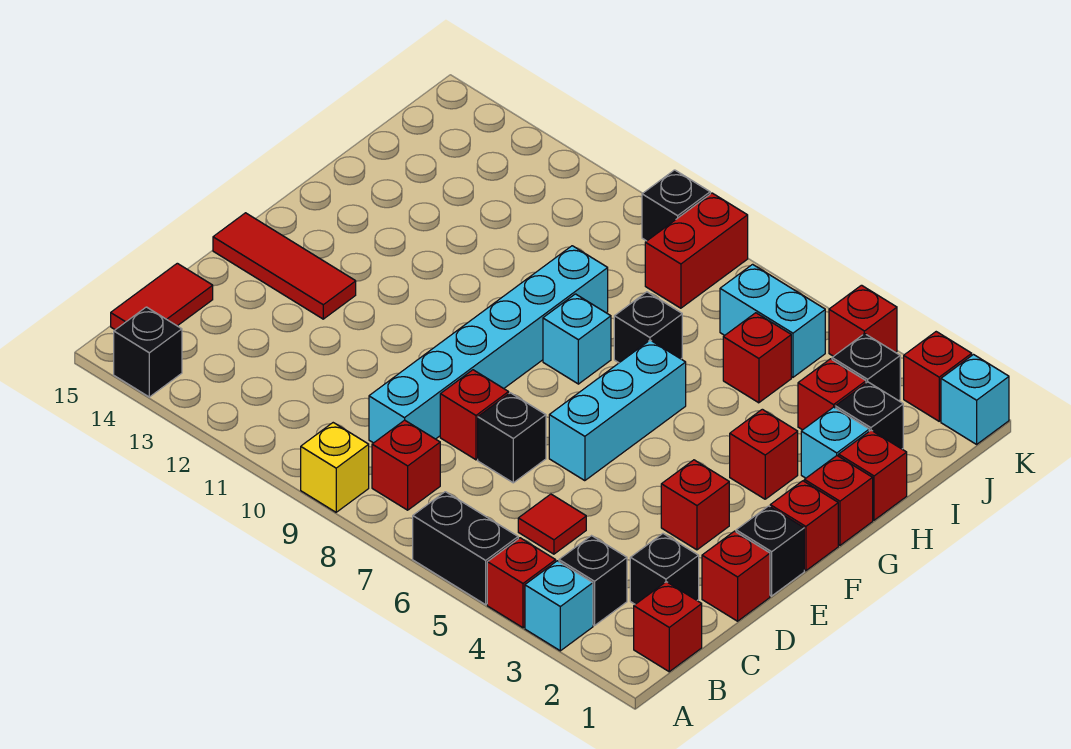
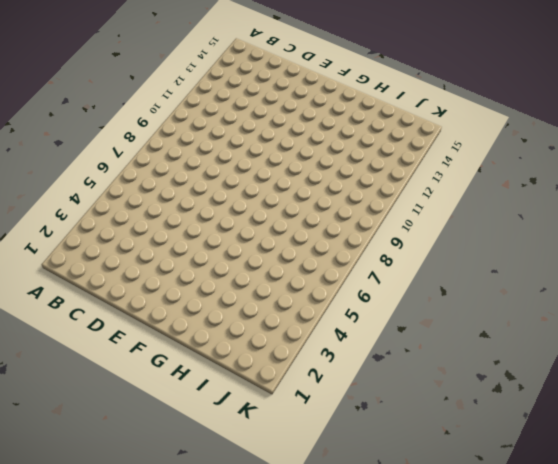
none -> cyan brick A3 level 1
none -> red brick A4 level 1
none -> black brick A5:A6 level 1
none -> yellow brick A9 level 1

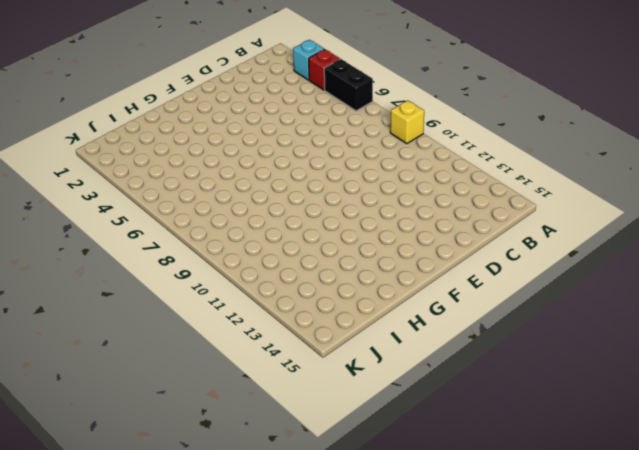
none -> black brick A14 level 1
none -> red brick B1 level 1
none -> black brick B3 level 1
none -> red brick B8 level 1

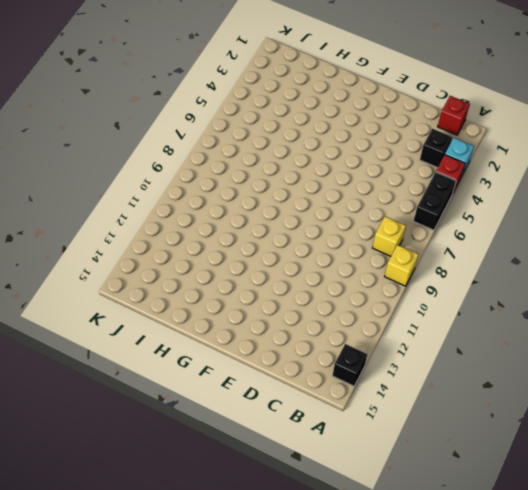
yellow brick B8 level 1 -> red brick B8 level 1
none -> red tile B15:C15 level 1
none -> black brick C2 level 1
none -> red tile C5 level 1
none -> cyan brick C9:H9 level 1

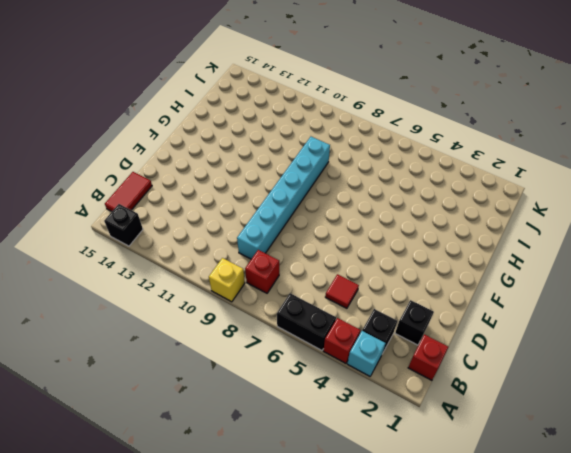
none -> red brick D1 level 1
none -> black brick D7 level 1
none -> red brick D8 level 1
none -> black brick E1 level 1

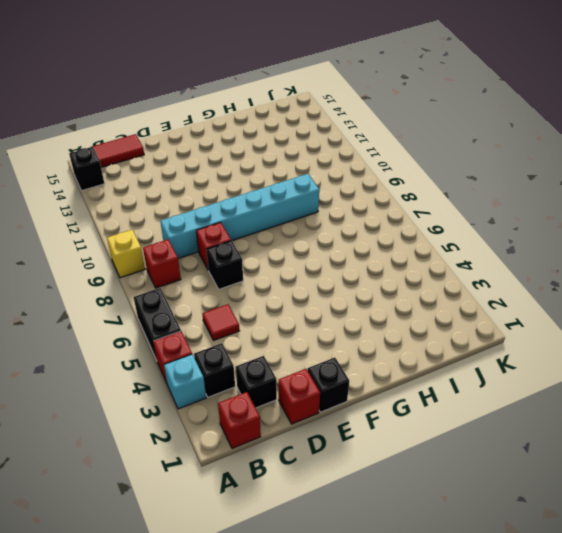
none -> red brick E3 level 1
none -> cyan brick E6:G6 level 1
none -> red tile E13:E15 level 1
none -> red brick F1 level 1

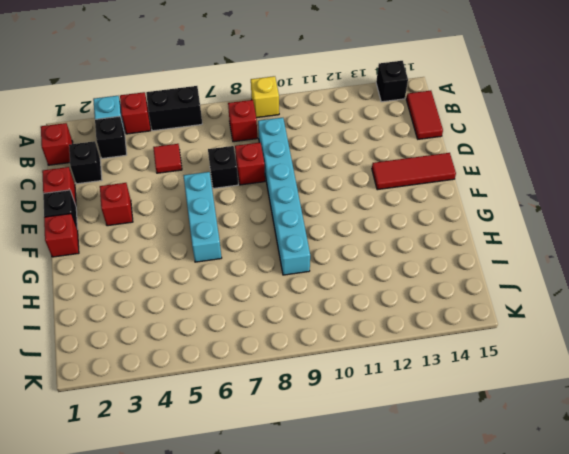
none -> red brick G1 level 1
none -> red brick G3 level 1
none -> cyan brick G8 level 1
none -> red brick H1 level 1

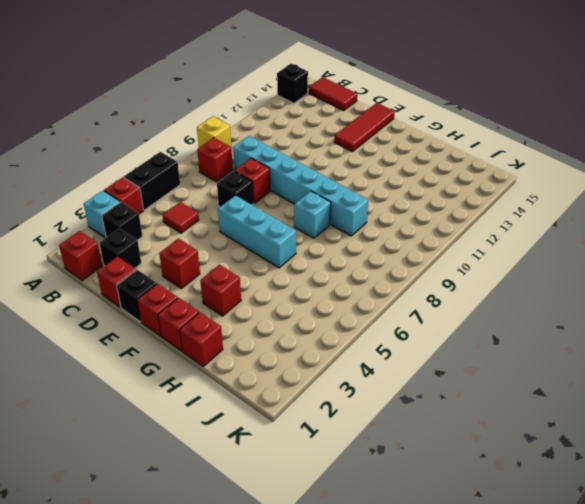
none -> cyan brick H2 level 1
none -> black brick H7 level 1
none -> black brick I2 level 1
none -> red brick I3 level 1

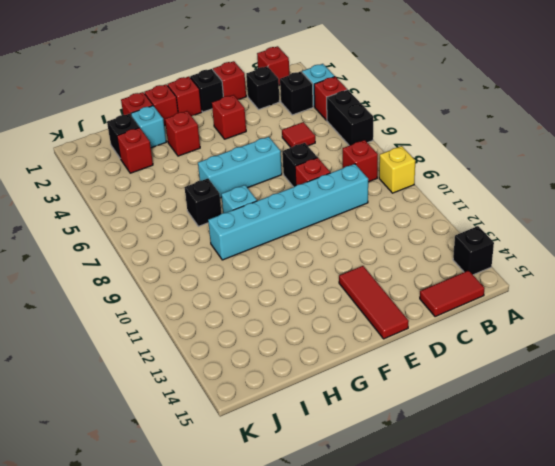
none -> red brick I5 level 1
none -> black brick J3 level 1
none -> cyan brick J5:J6 level 1
none -> red brick J8:K8 level 1

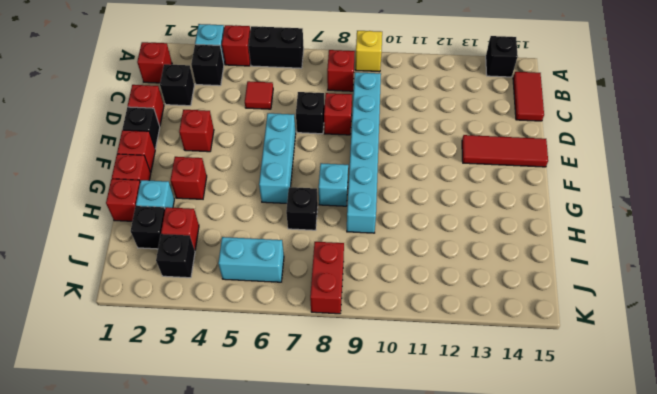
none -> red brick I5 level 1
none -> cyan brick K1 level 1
none -> red brick K2 level 1
none -> red brick K4 level 1

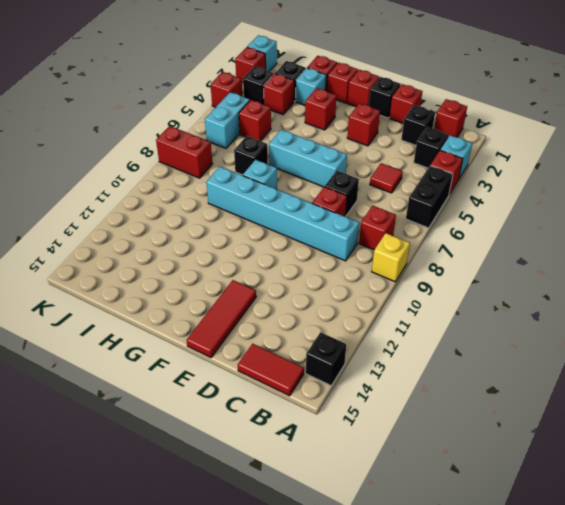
none -> black brick K9 level 1

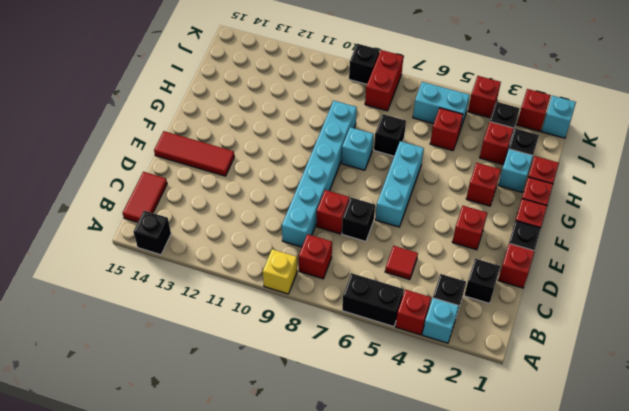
none -> red brick B1 level 1

